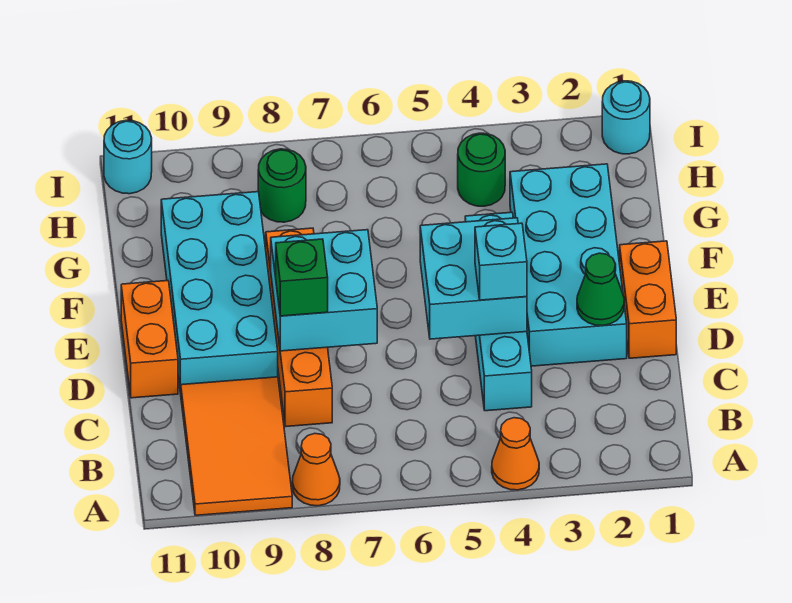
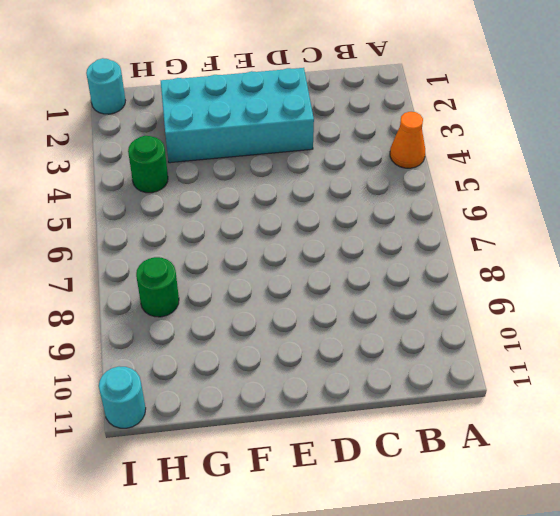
none -> orange cone A8 level 1
none -> orange tile A9:C10 level 1
none -> cyan brick C4:F4 level 1

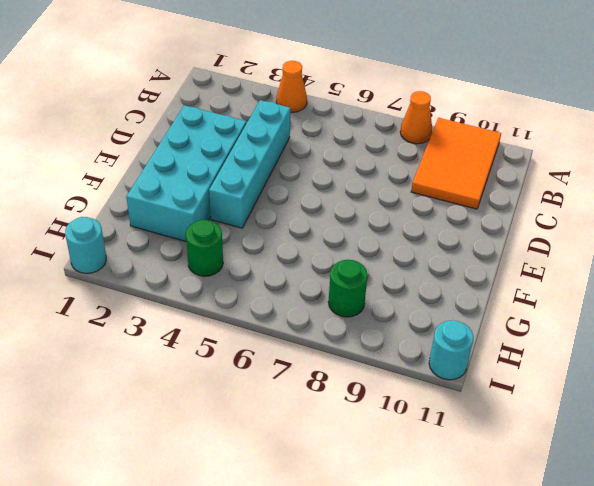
none -> orange brick C8:F8 level 1
none -> orange brick D1:E1 level 1
none -> cyan brick D9:G10 level 1

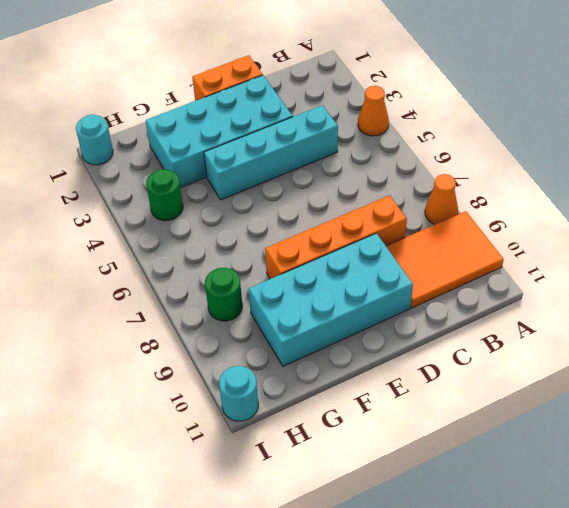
none -> orange brick D11:E11 level 1
none -> green cone D2 level 2
none -> cyan brick D4:E5 level 2

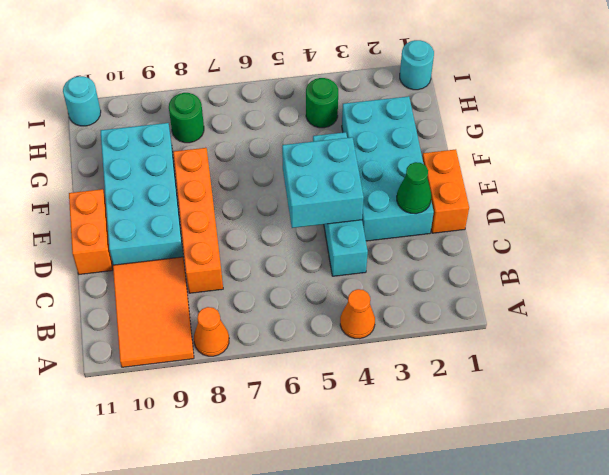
none -> cyan brick D7:E8 level 2
none -> cyan brick D4 level 3
none -> green brick D8 level 3

